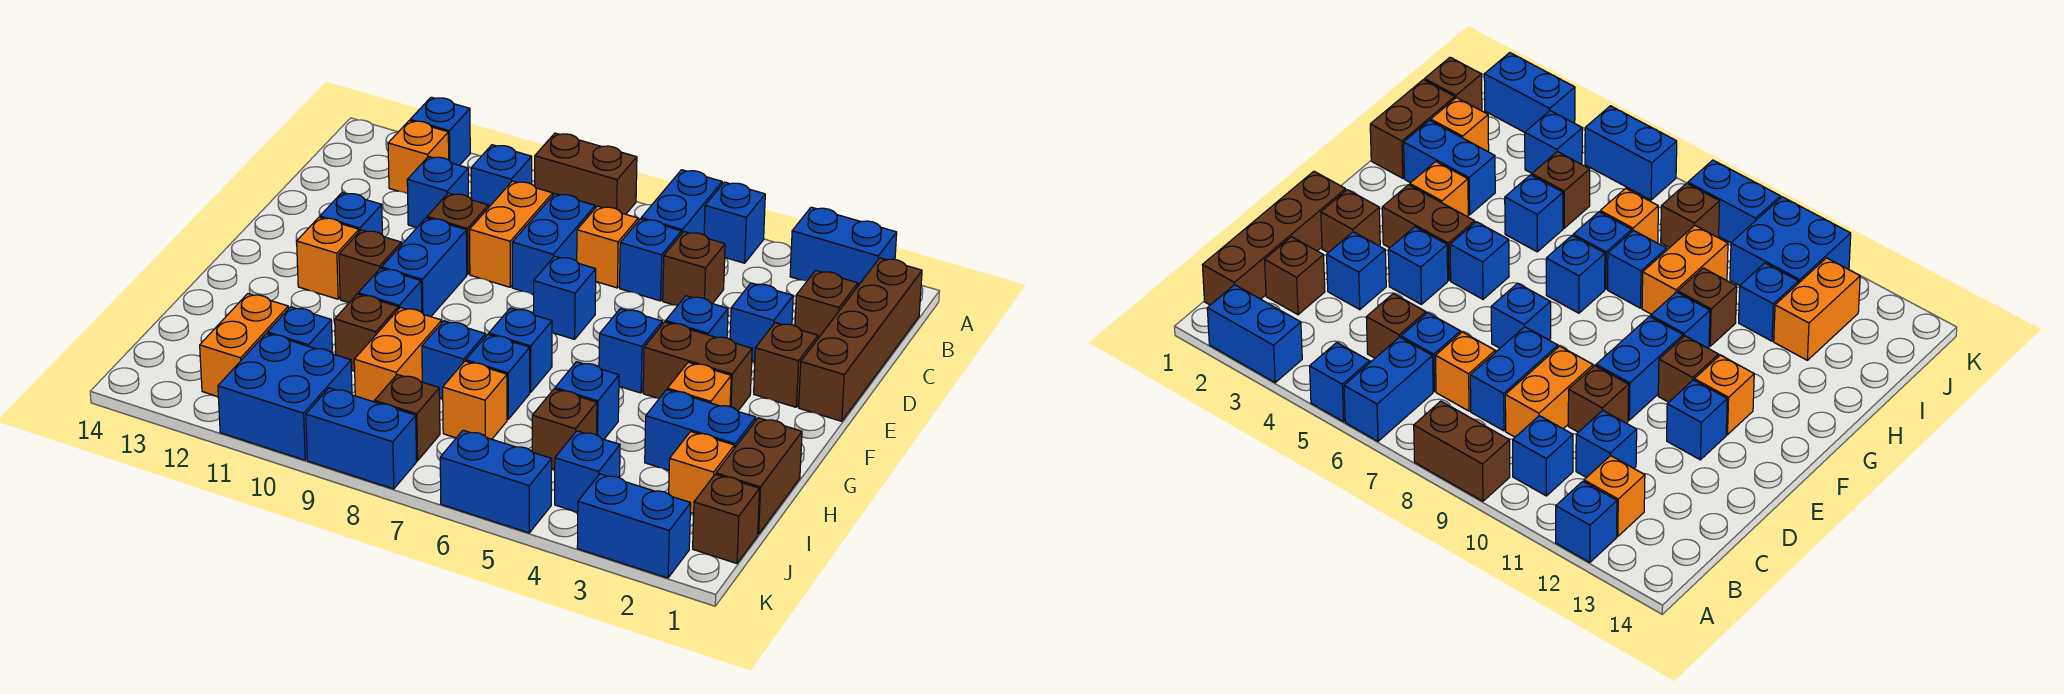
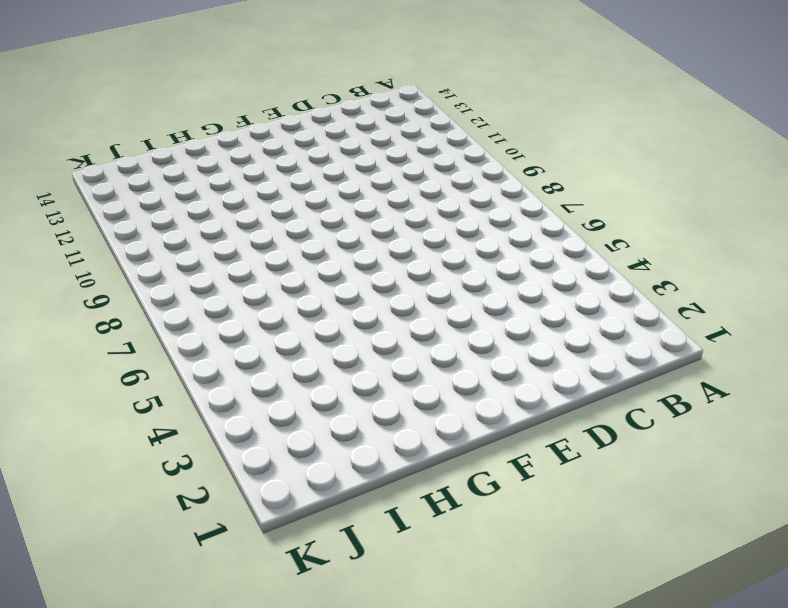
none -> blue brick A2:A3 level 1
none -> blue brick A5 level 1
none -> blue brick A6:B6 level 1
none -> brown brick A8:A9 level 1

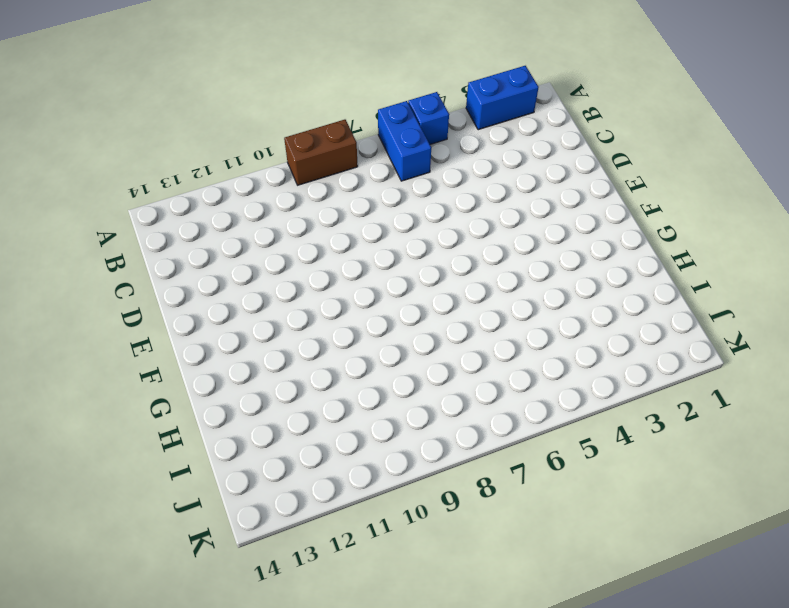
none -> blue brick A12 level 1
none -> brown brick B1:E1 level 1
none -> blue brick B10 level 1
none -> orange brick B12 level 1

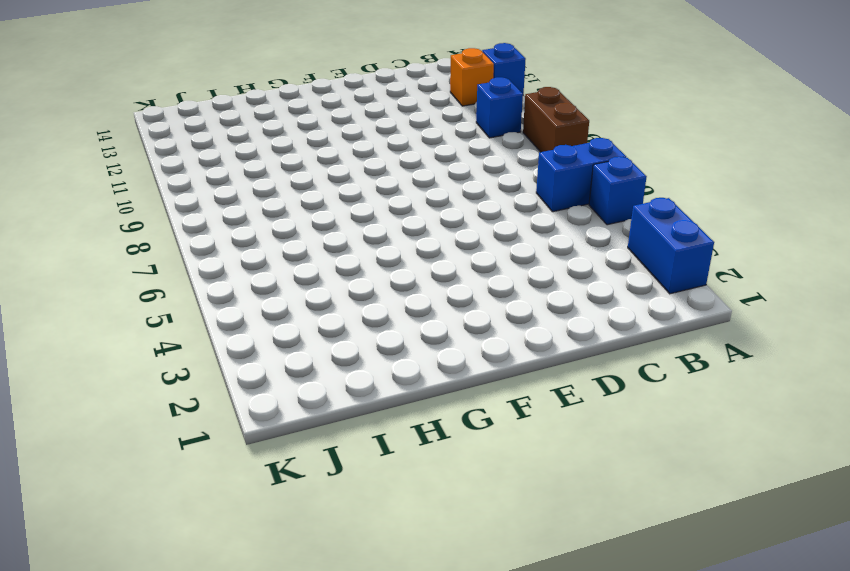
none -> brown brick B1:E1 level 1
none -> brown brick C2 level 1
none -> brown brick C5 level 1
none -> blue brick C6 level 1

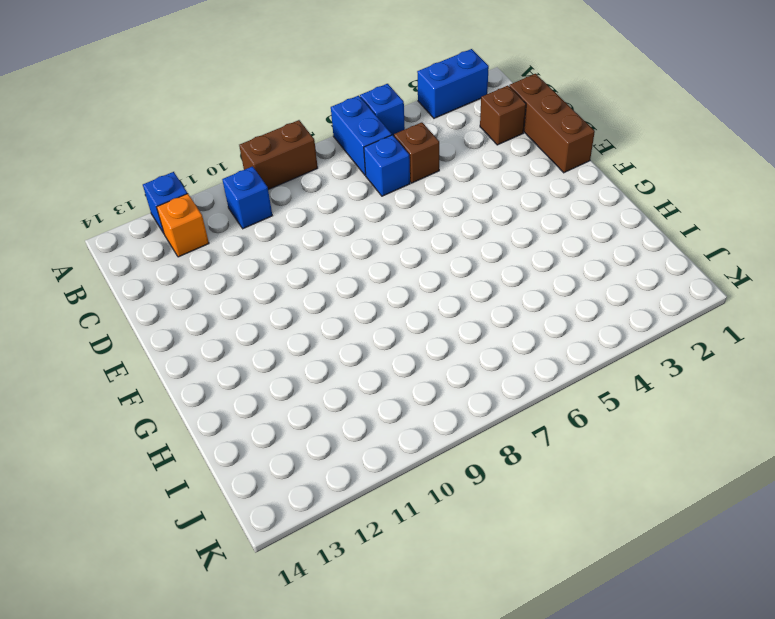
brown brick C1:E1 level 1 -> brown brick B1:E1 level 1
none -> orange brick C7 level 1
none -> blue brick C8:D8 level 1
none -> orange brick C9:D9 level 1
none -> blue brick C11 level 1

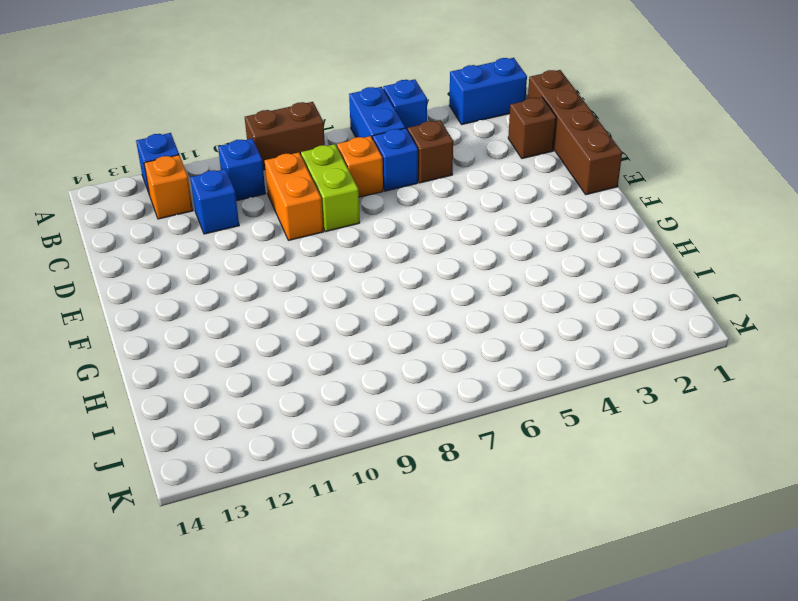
lime brick C8:D8 level 1 -> blue brick C8:D8 level 1
none -> blue brick D3 level 1
none -> brown brick D10 level 1
none -> brown brick E2 level 1
none -> blue brick E4 level 1

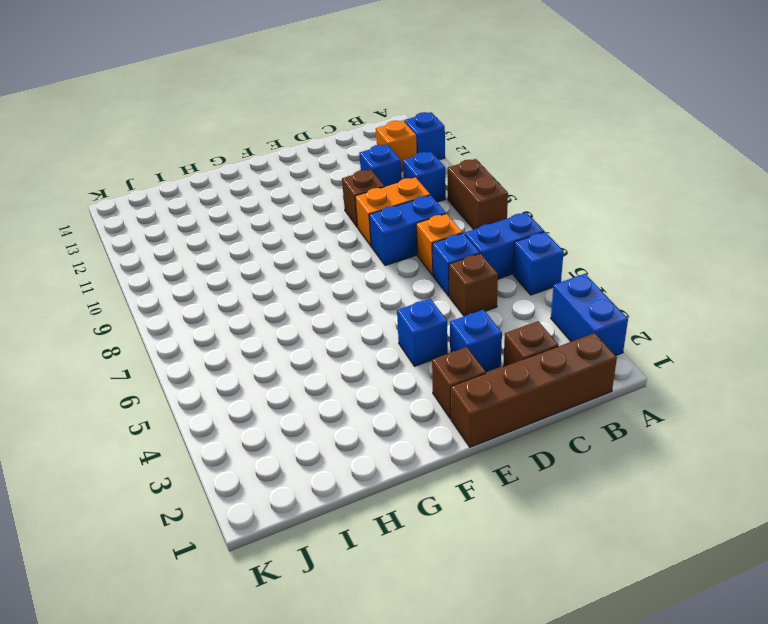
none -> blue brick E7 level 1
none -> blue brick E10:F10 level 1
none -> blue brick E12 level 1
none -> brown brick F3:F4 level 1

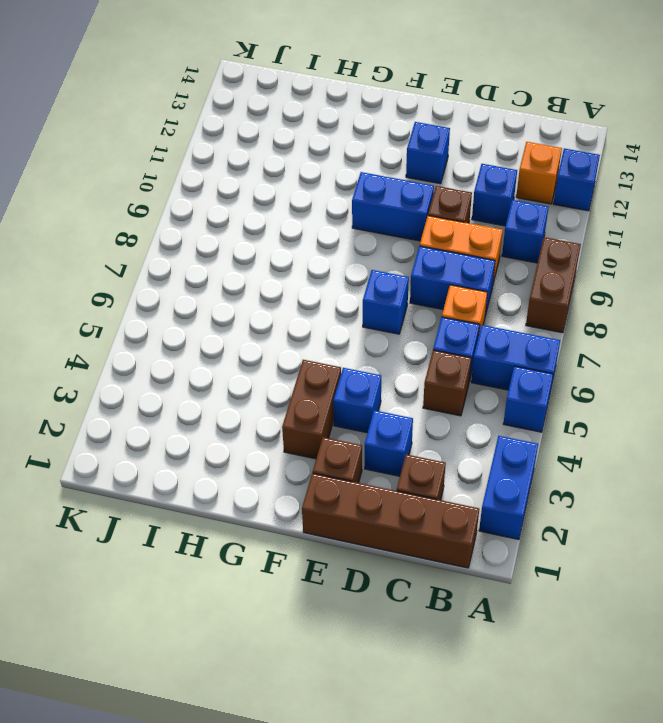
none -> blue brick F5 level 1
none -> brown brick F11 level 1
none -> orange brick F12 level 1
none -> orange brick G3 level 1

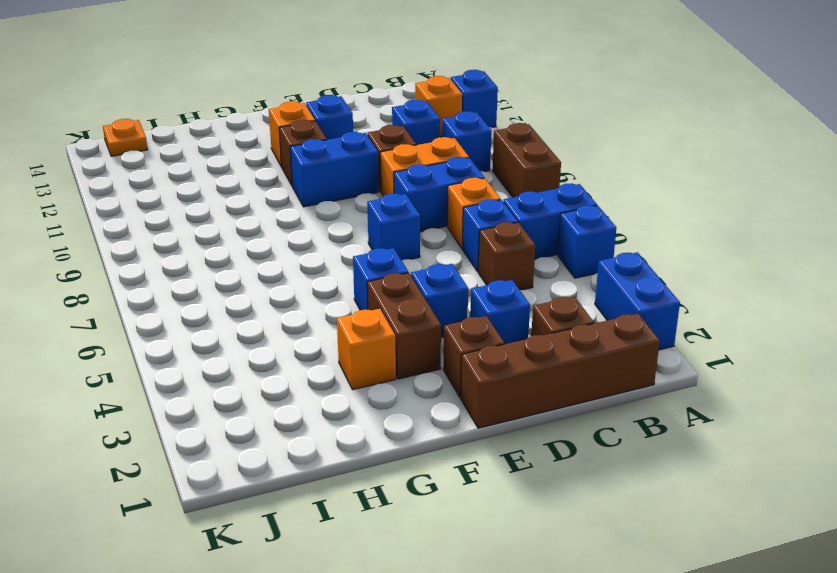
orange plate J14 level 1 -> none
none -> blue brick G7 level 1
none -> blue brick G10 level 1
none -> brown brick H1:I1 level 1
none -> blue brick H2:H3 level 1

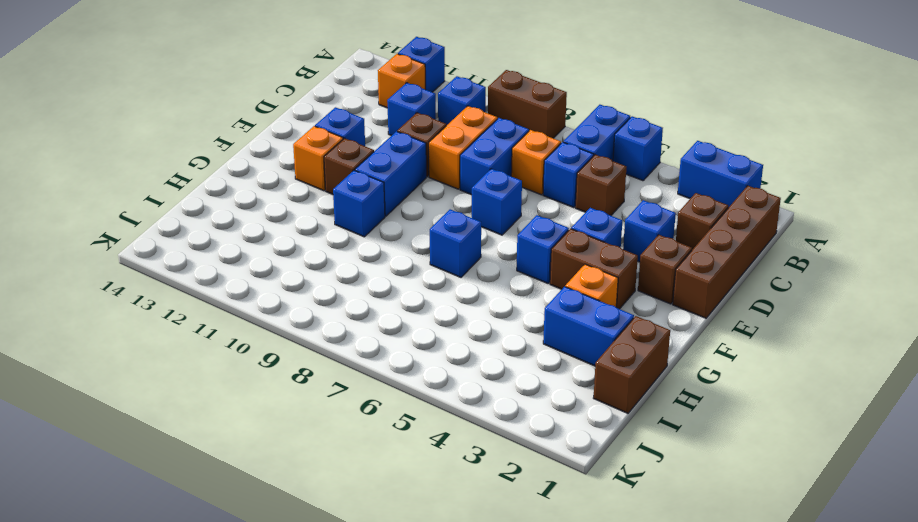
none -> blue brick H5 level 1
none -> blue brick H7 level 1
none -> blue brick H8 level 1
none -> orange brick H9:I9 level 1

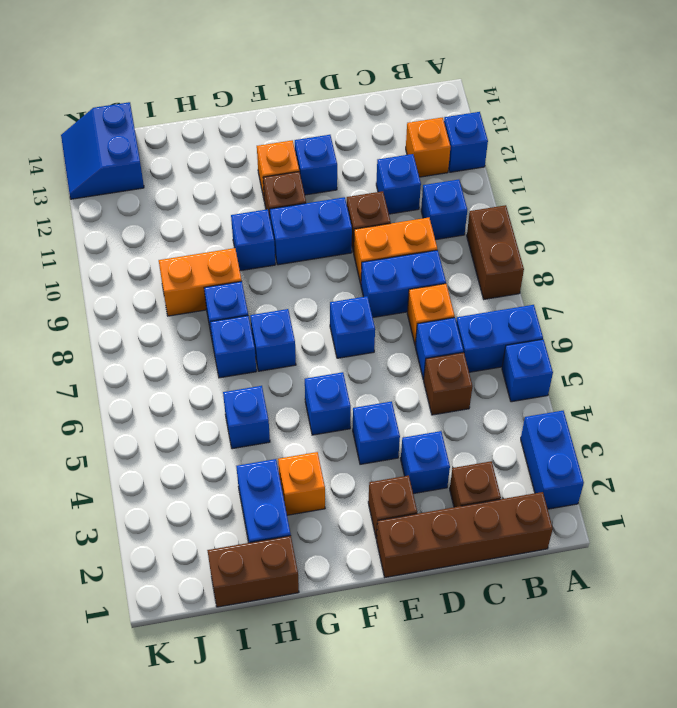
blue slope J13:K14 level 1 top J -> none
none -> brown brick F3:F4 level 1
none -> brown brick H10 level 1
none -> orange brick I2 level 1
none -> brown brick I5 level 1

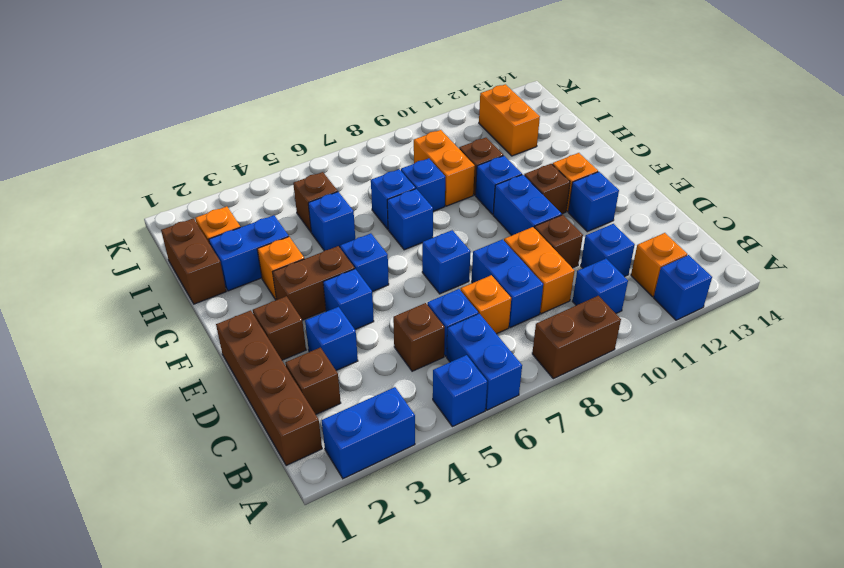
none -> orange brick I7 level 1
none -> blue brick I11 level 1
none -> brown brick J1 level 1
none -> blue brick J4 level 1

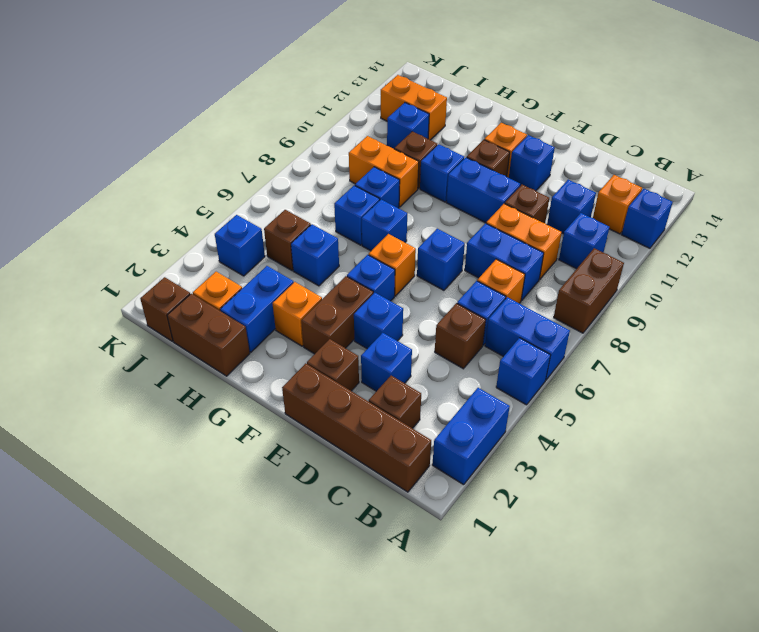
orange brick F6 level 1 -> orange brick I7 level 1
none -> brown brick J8 level 1
none -> blue brick J10:K11 level 1
none -> blue brick K2:K3 level 1
none -> blue brick K5:K6 level 1

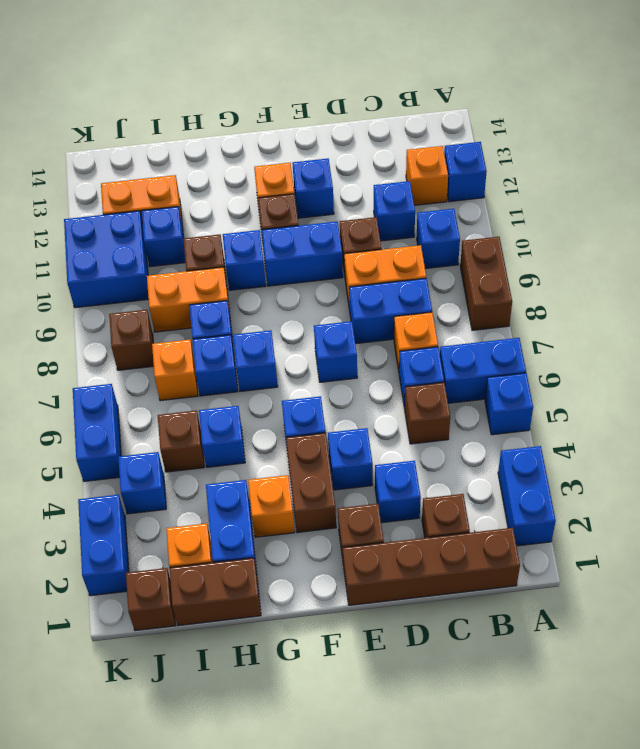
none -> blue brick K8:K9 level 1

